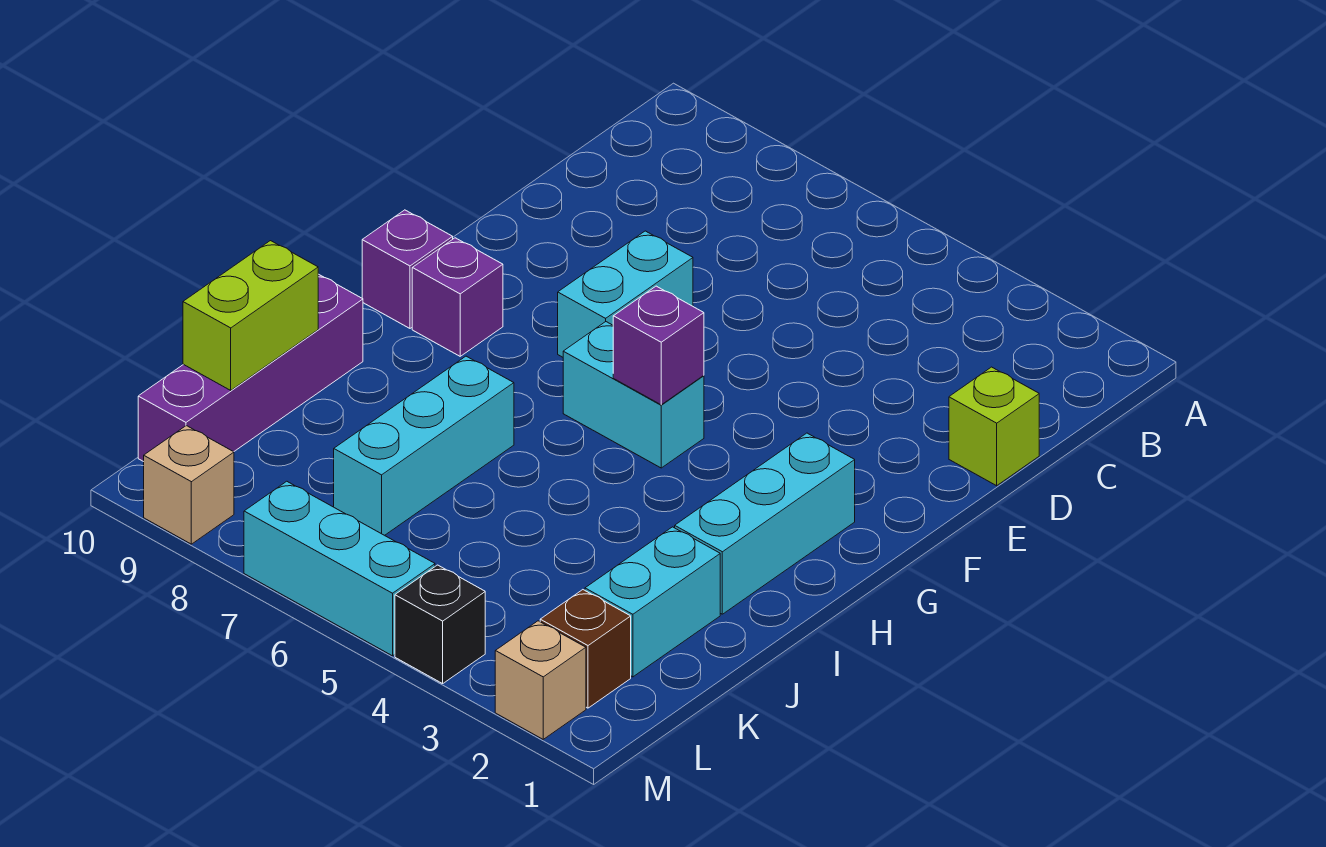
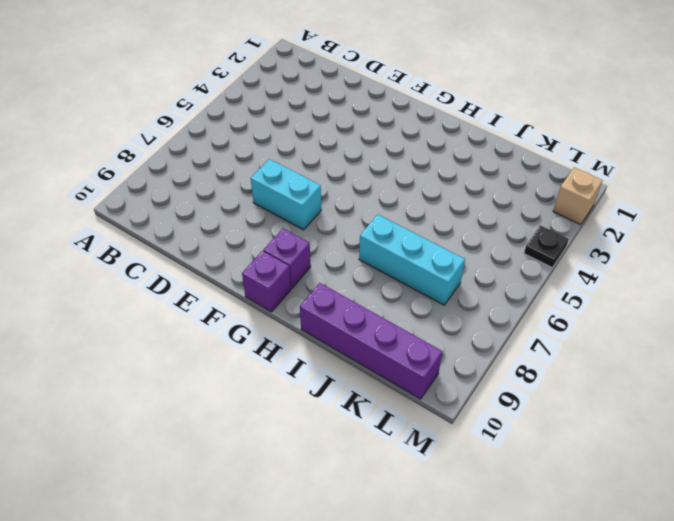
black plate M4 level 1 -> black brick M4 level 1
none -> lime brick D1 level 1
none -> cyan brick G2:I2 level 1
none -> cyan brick G5:G6 level 1

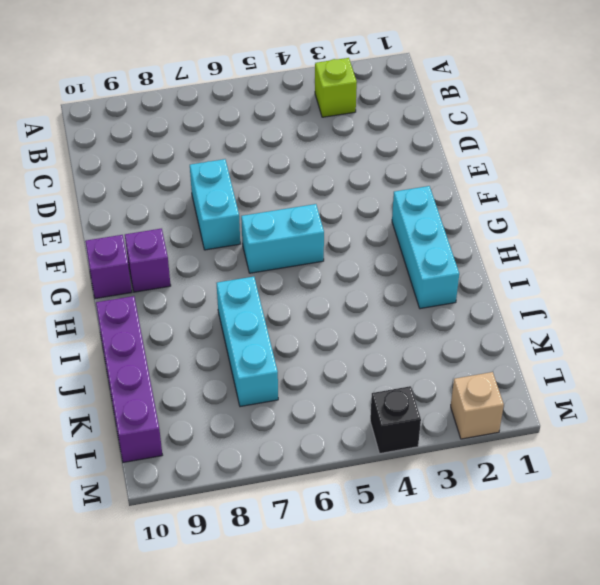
lime brick B3 level 1 -> lime brick D1 level 1
none -> cyan brick J2:K2 level 1
none -> brown brick L2 level 1
none -> cyan brick M5:M7 level 1

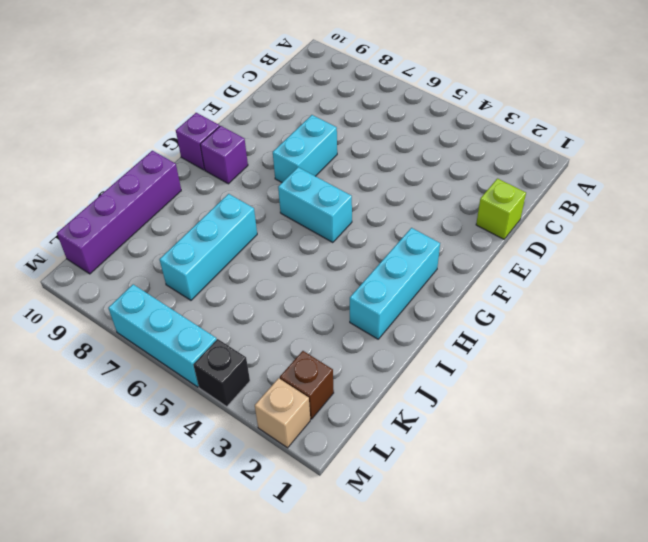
none -> cyan brick J2:K2 level 1
none -> tan brick M9 level 1
none -> purple brick G5 level 2

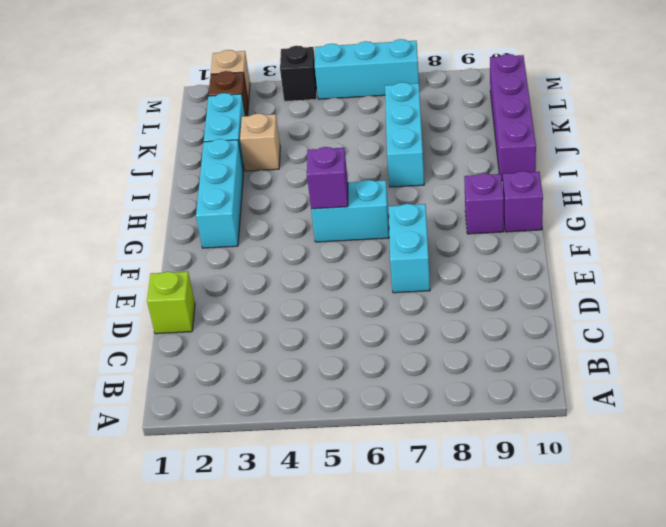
tan brick J3 level 1 -> tan brick M9 level 1
none -> lime brick J10:K10 level 2

